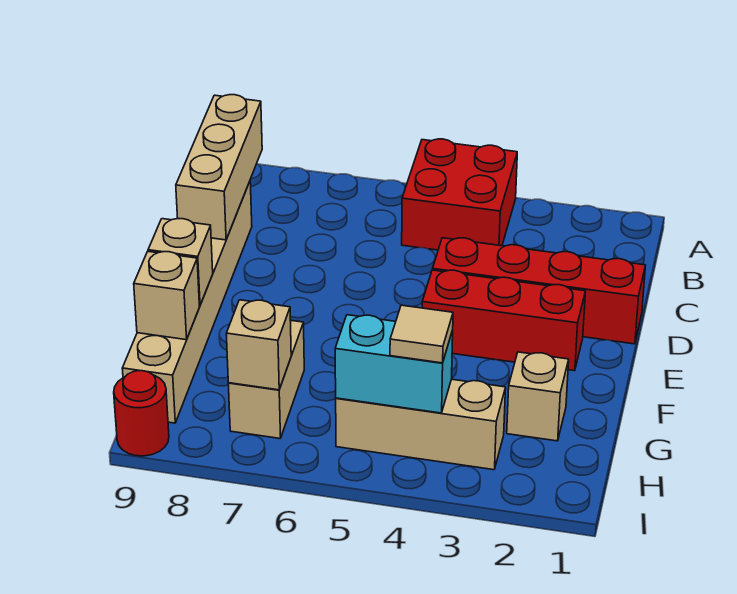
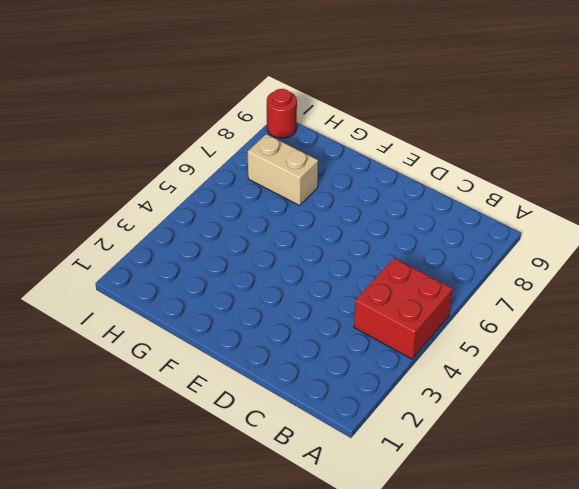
none -> tan brick C9:H9 level 1
none -> red brick D1:D4 level 1
none -> red brick E2:E4 level 1

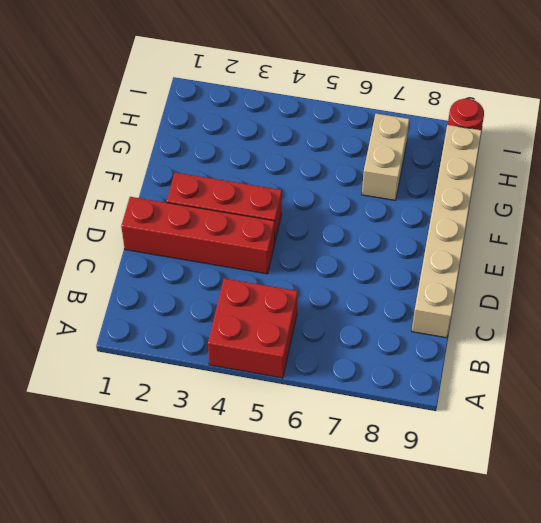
none -> tan brick G2 level 1
none -> tan brick H3:H5 level 1
none -> tan brick B9:D9 level 2

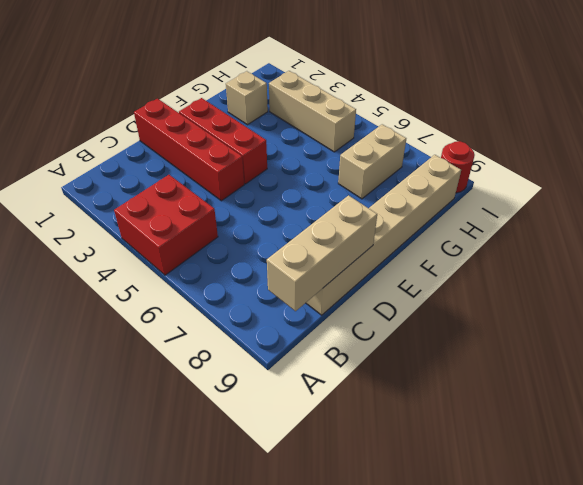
none -> tan brick F9 level 2
none -> tan brick G9 level 2
none -> cyan brick H4:H5 level 2

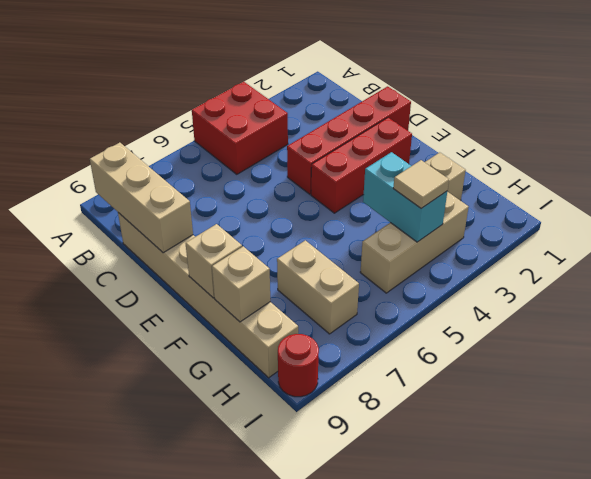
cyan brick G4:H4 level 2 -> cyan brick H4:H5 level 2
none -> tan brick H7 level 2

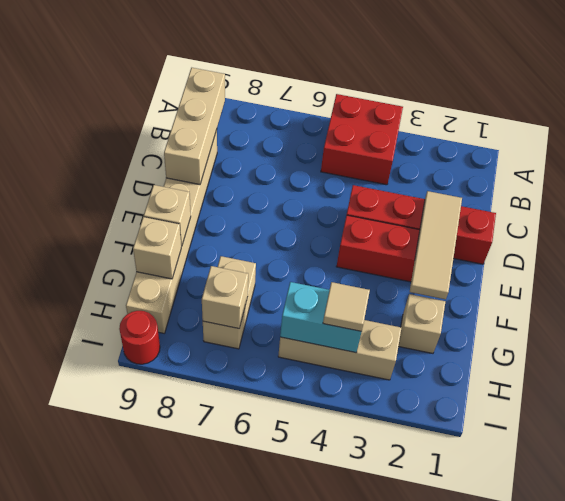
tan tile D2:F2 level 2 -> none

